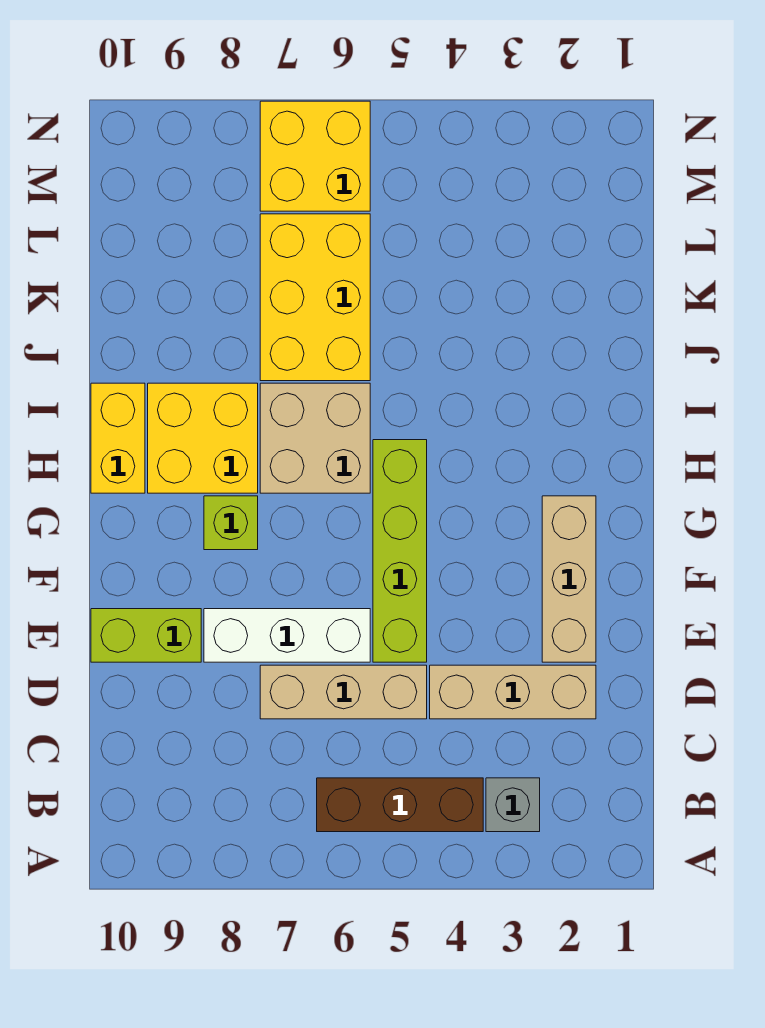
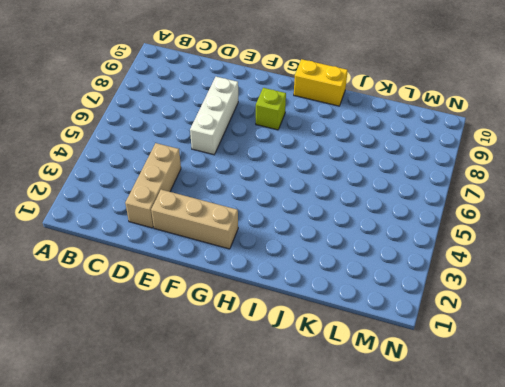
none -> grey brick B3 level 1
none -> brown brick B4:B6 level 1
none -> tan brick D5:D7 level 1

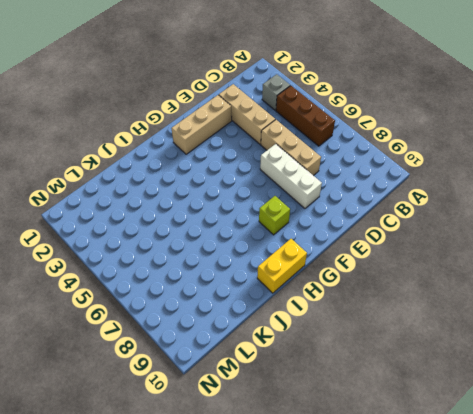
none -> lime brick E5:H5 level 1
none -> lime brick E9:E10 level 1
none -> tan brick H6:I7 level 1

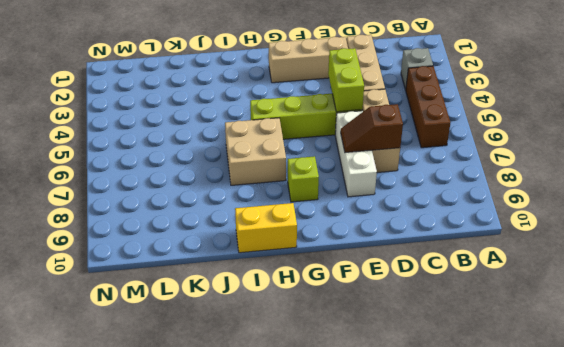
brown slope D7:E7 level 2 top D -> none
lime brick E4:E5 level 2 -> lime brick E9:E10 level 1
none -> yellow brick H8:I9 level 1
none -> yellow brick J6:L7 level 1
none -> yellow brick M6:N7 level 1

